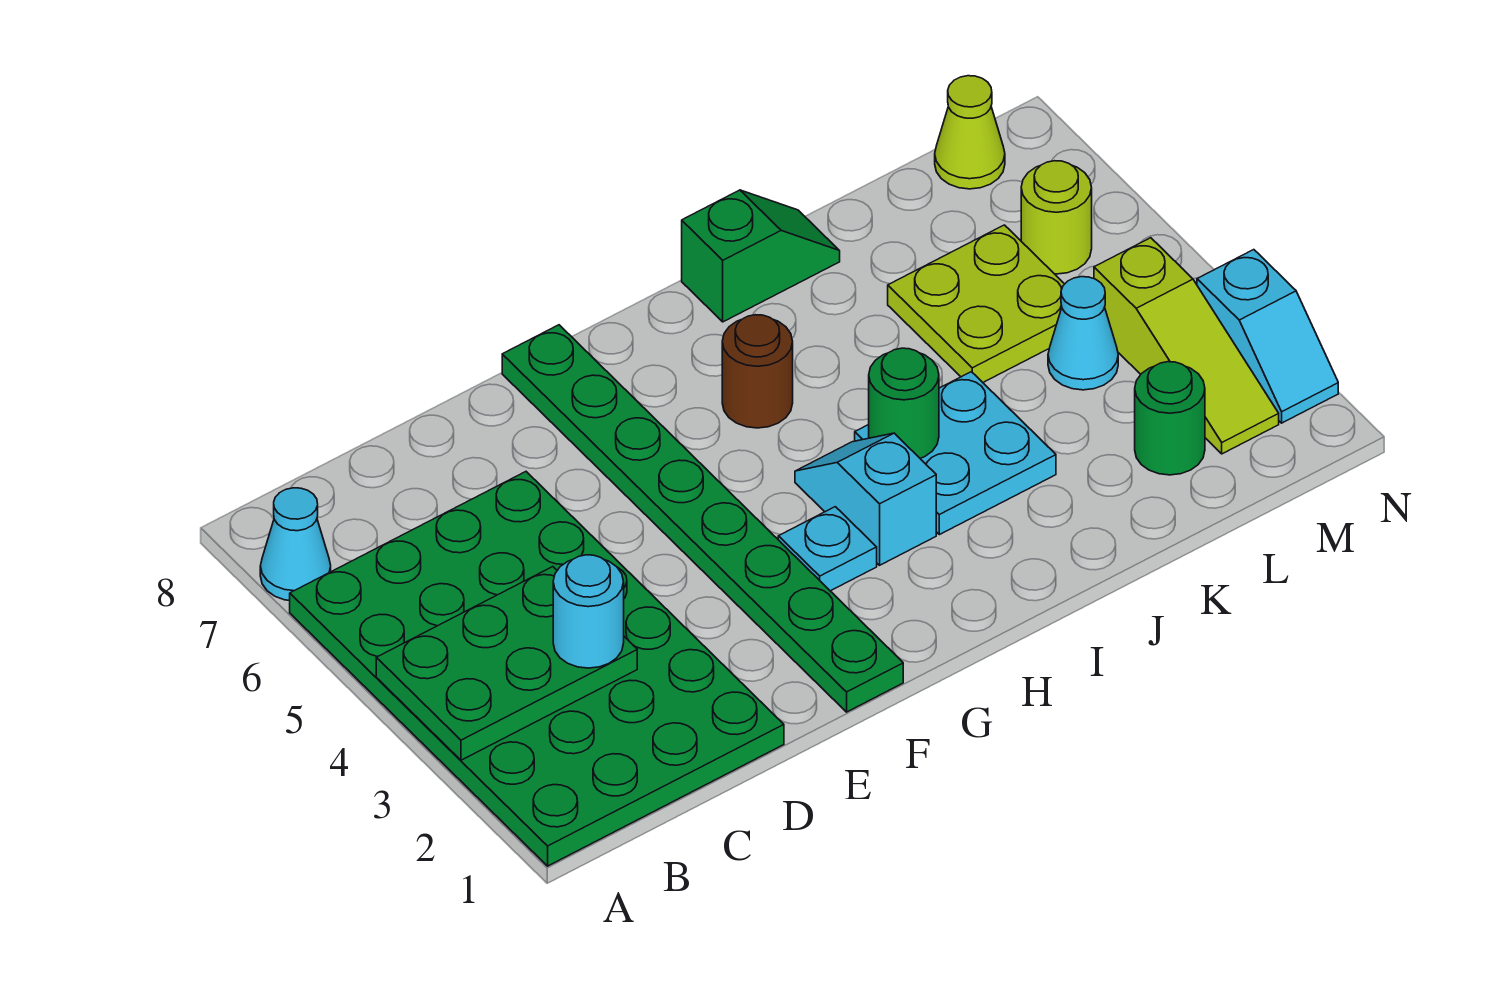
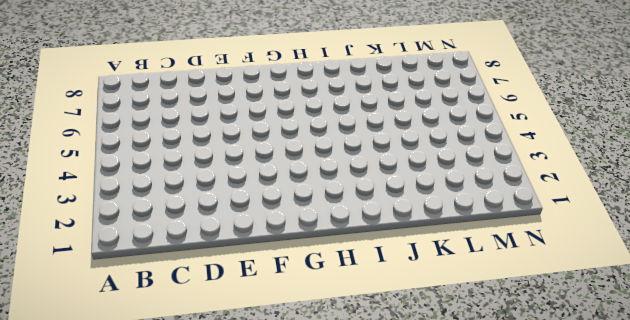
none -> green plate A1:D6 level 1
none -> cyan cone A7 level 1
none -> green plate F1:F8 level 1

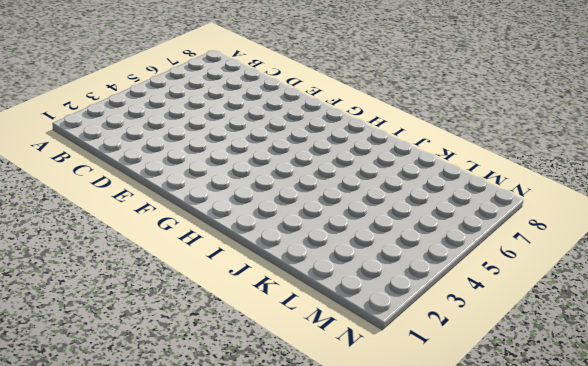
none -> green plate A1:D6 level 1
none -> cyan cone A7 level 1
none -> green plate F1:F8 level 1

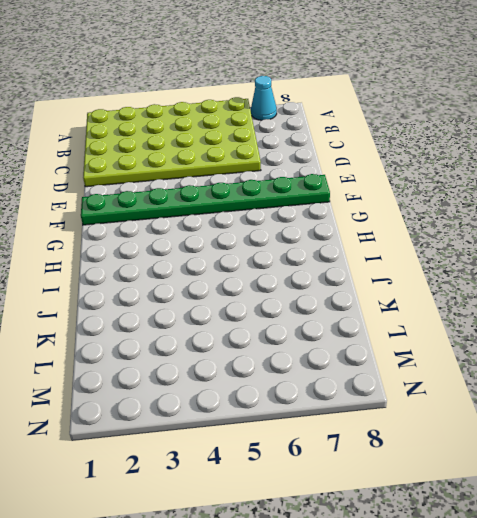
lime plate A1:D6 level 1 -> green plate A1:D6 level 1
none -> cyan plate G3 level 1
none -> cyan slope H3:H4 level 1 top 3
none -> brown round brick H6 level 1

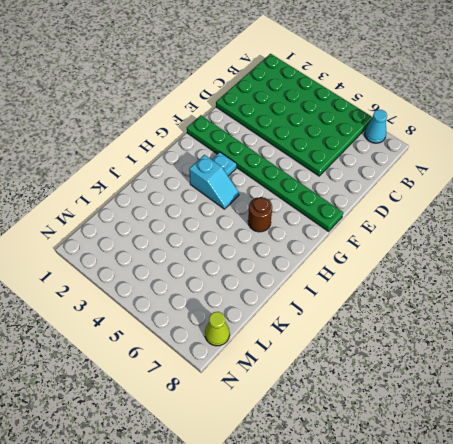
none -> cyan plate I3:J4 level 1
none -> green slope I8:J8 level 1 top I
none -> lime plate K5:L6 level 1

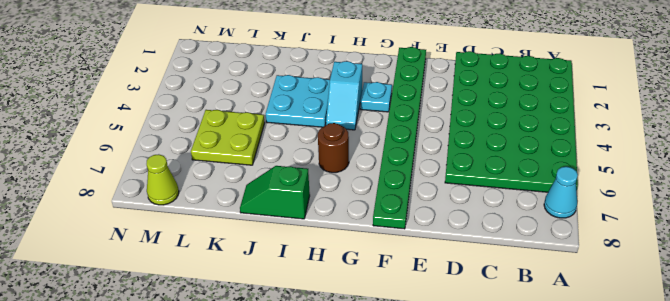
none -> green round brick L2 level 1
none -> cyan cone L4 level 1
none -> lime slope M2:M4 level 1 top 4

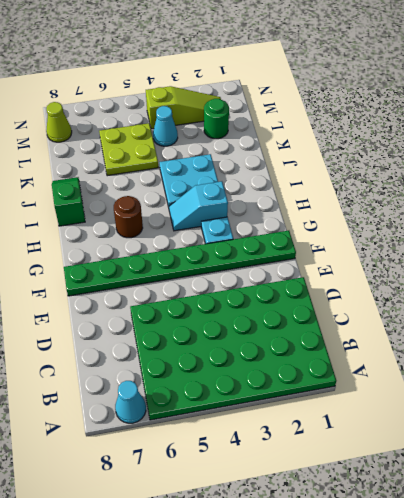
none -> lime round brick M6 level 1
none -> cyan slope N2:N3 level 1 top 3
none -> green plate A3:C4 level 2

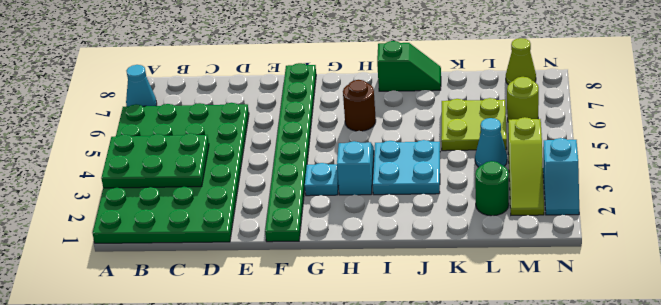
none -> green round brick I4 level 2
none -> cyan round brick C3 level 3

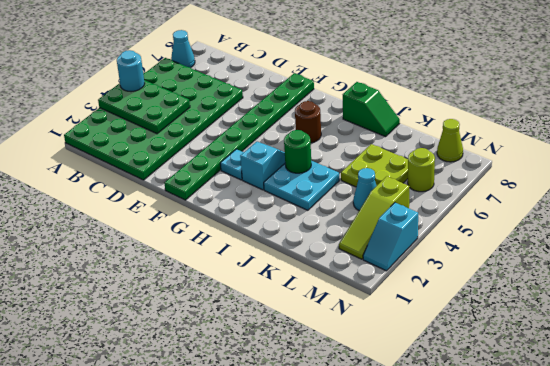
cyan round brick A4 level 3 -> cyan round brick C3 level 3
none -> green round brick L2 level 1

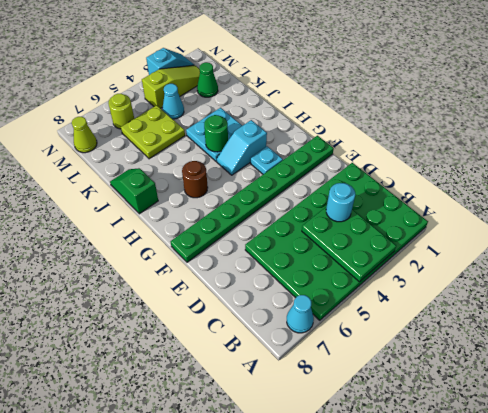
green cone L2 level 1 -> green round brick L2 level 1

